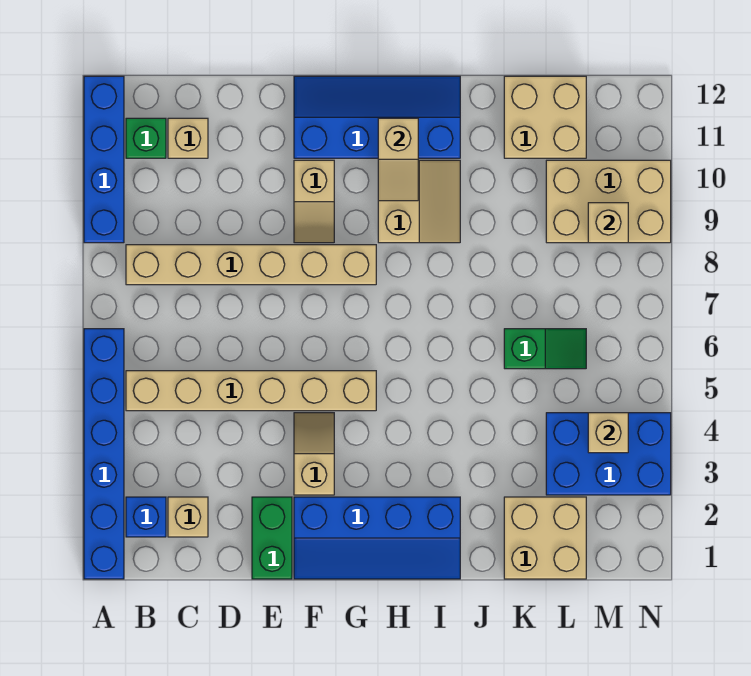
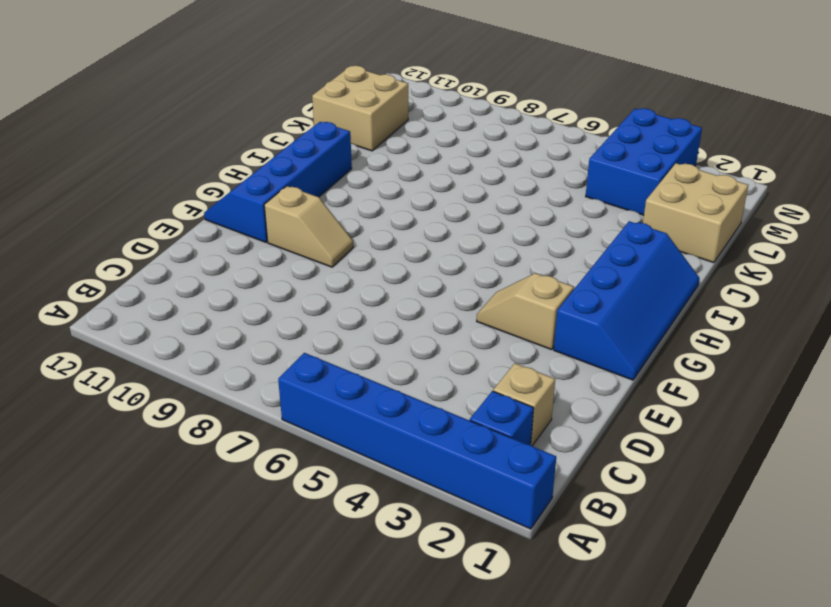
none -> blue brick A9:A12 level 1
none -> tan brick B5:G5 level 1
none -> tan brick B8:G8 level 1

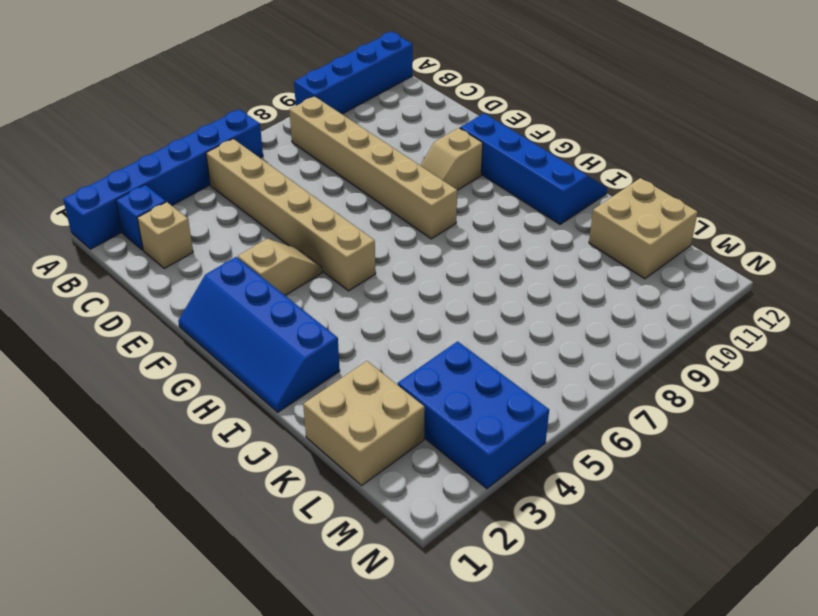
none -> green brick B11 level 1
none -> tan brick C11 level 1
none -> green brick E1:E2 level 1

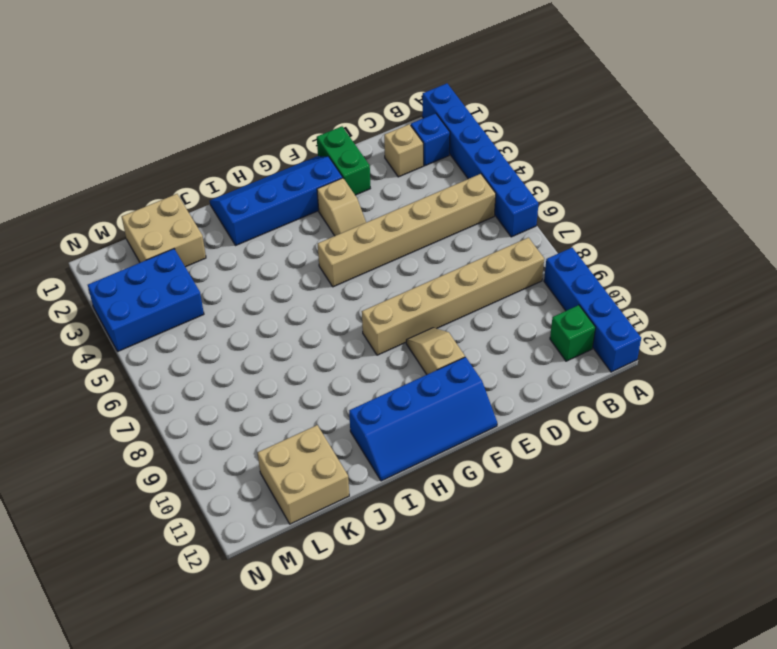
none -> tan brick C11 level 1
none -> tan slope H9:I10 level 1 top H
none -> green slope K6:L6 level 1 top K

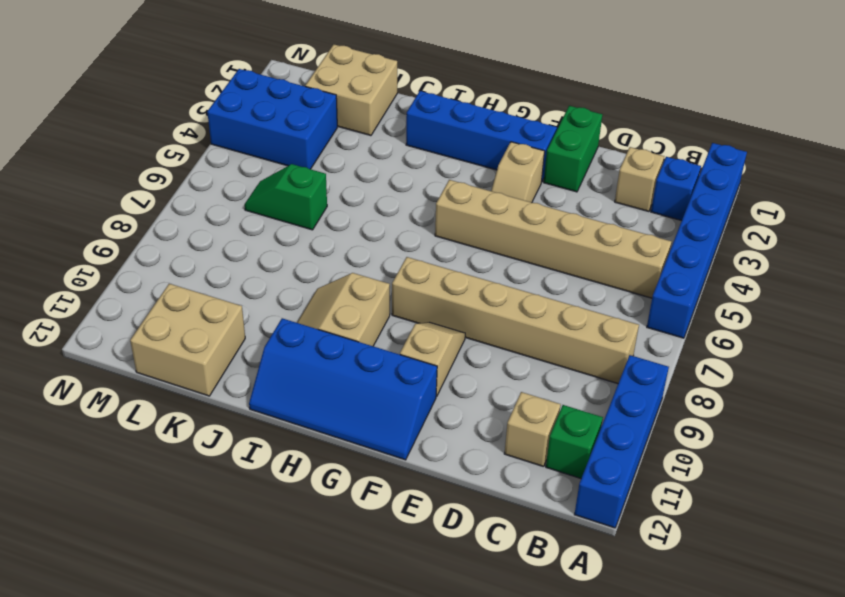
none -> tan brick L9:N10 level 1
none -> tan slope H10:H11 level 2 top 11
none -> tan brick M4 level 2

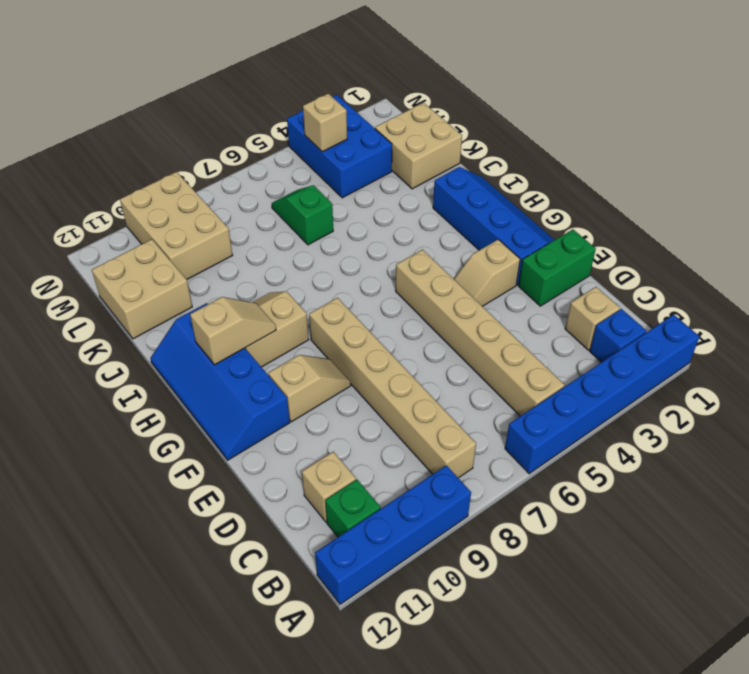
none -> tan brick M9 level 2

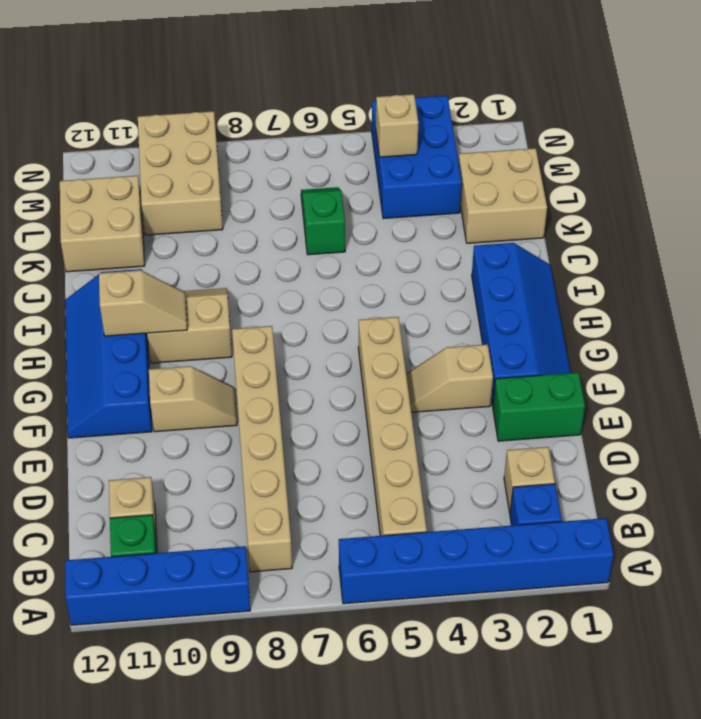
none -> tan brick M9 level 2

